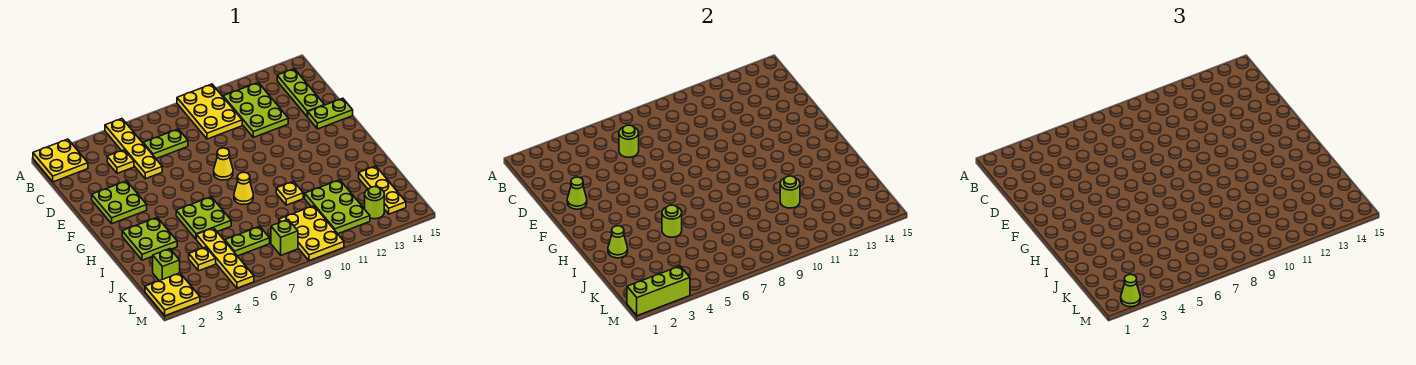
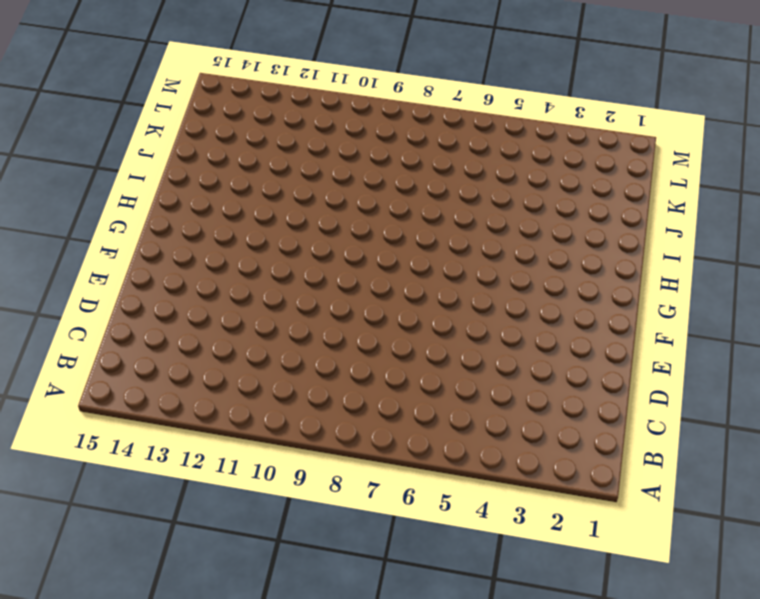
none -> yellow plate A1:B2 level 1
none -> yellow plate A5:D5 level 1
none -> yellow plate A9:C10 level 1
none -> lime plate B11:D12 level 1

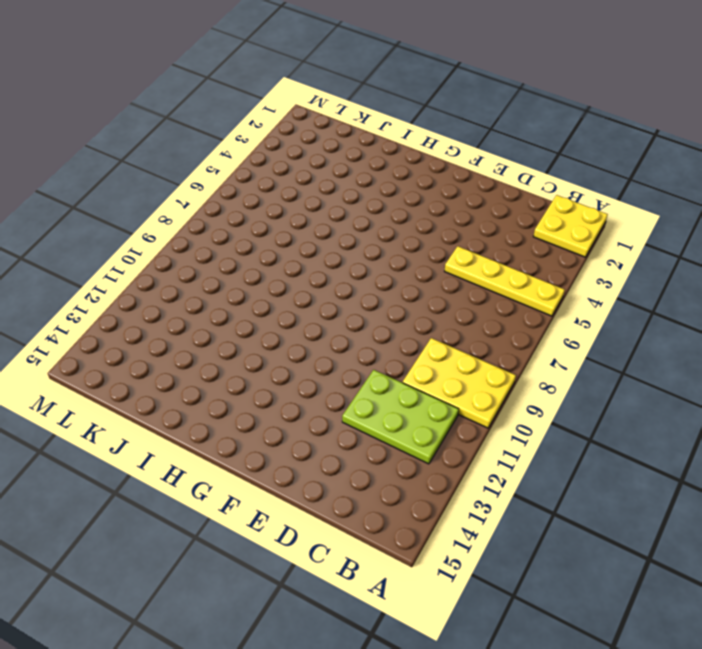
none -> lime plate B14:D14 level 1
none -> yellow plate C4 level 1
none -> lime plate C6:C7 level 1
none -> lime plate E2:F3 level 1

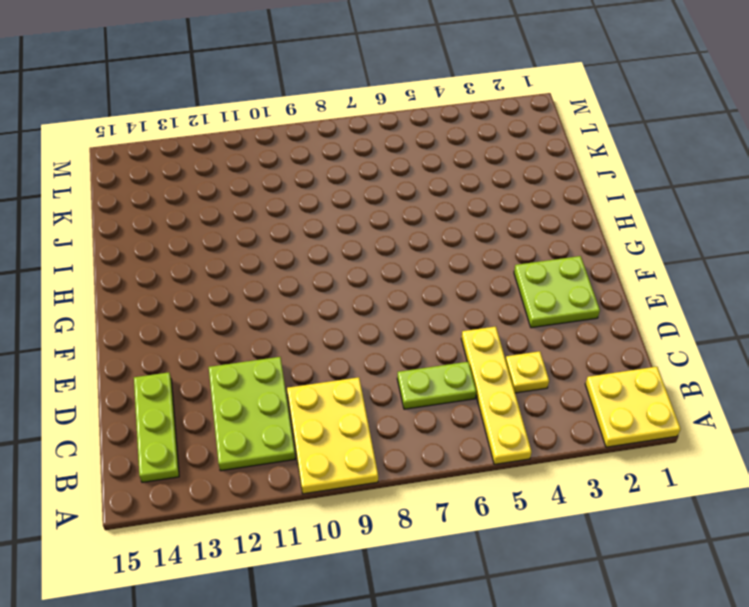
none -> lime plate E14:E15 level 1
none -> yellow cone F8 level 1
none -> lime plate H2:I3 level 1
none -> lime plate H5:I6 level 1

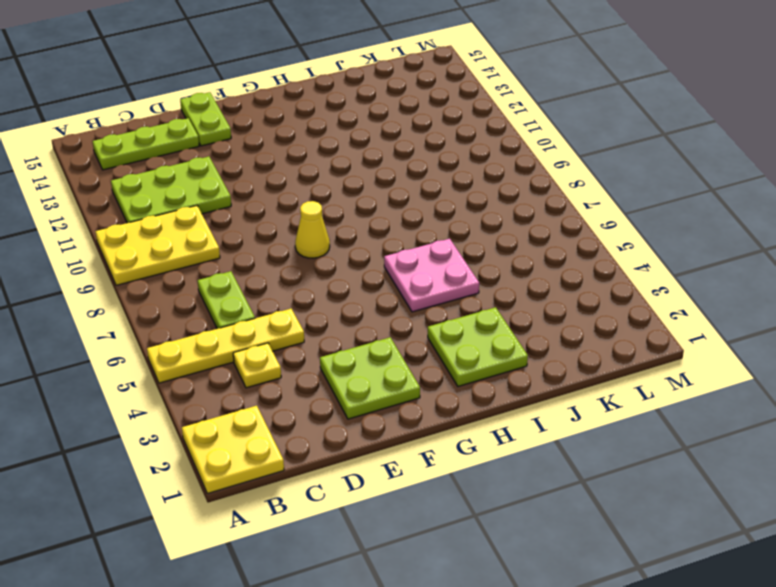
pink plate H5:I6 level 1 -> lime plate H5:I6 level 1
none -> yellow cone H8 level 1
none -> yellow plate I10 level 1
none -> yellow plate J5:M5 level 1
none -> lime plate J11:L12 level 1

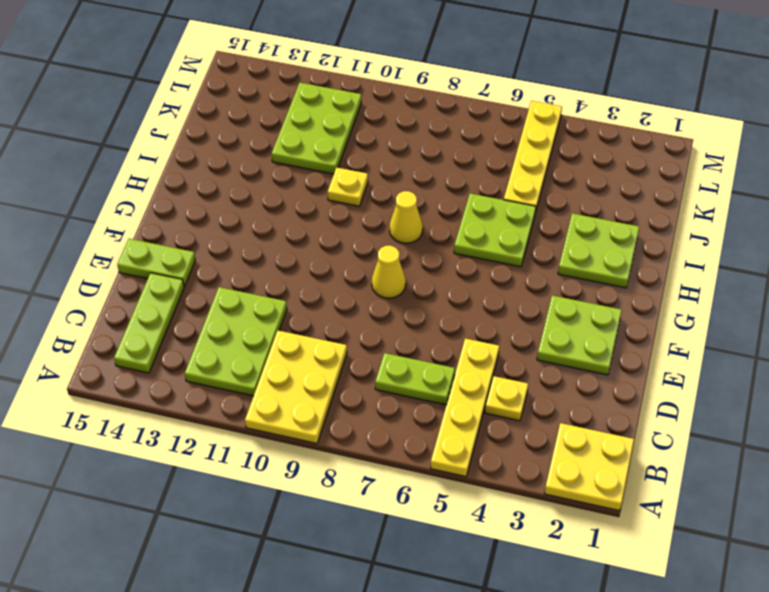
none -> yellow plate J14:L14 level 1
none -> lime brick K2 level 1
none -> yellow plate K4 level 1
none -> lime plate K6:K7 level 1

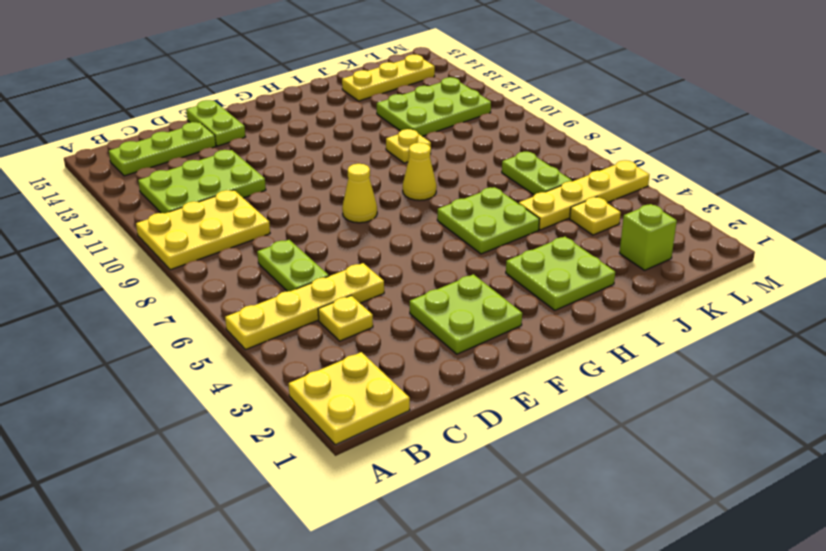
none -> yellow plate K9:M10 level 1
none -> yellow plate L1:M2 level 1
none -> lime brick L8 level 1
none -> lime round brick L13 level 1

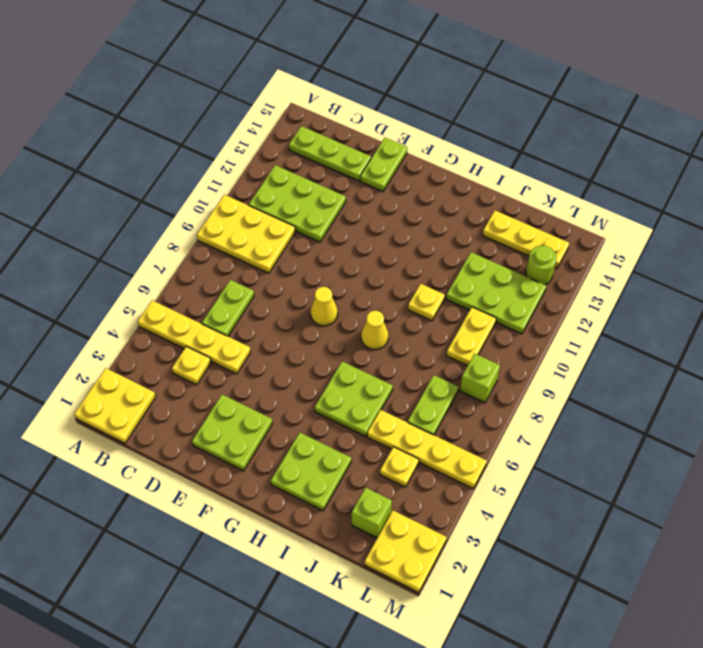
yellow plate K9:K10 level 1 -> yellow plate K9:M10 level 1
none -> lime round brick C6 level 2
none -> lime cone E2 level 2
none -> lime cone I2 level 2
none -> lime round brick I5 level 2

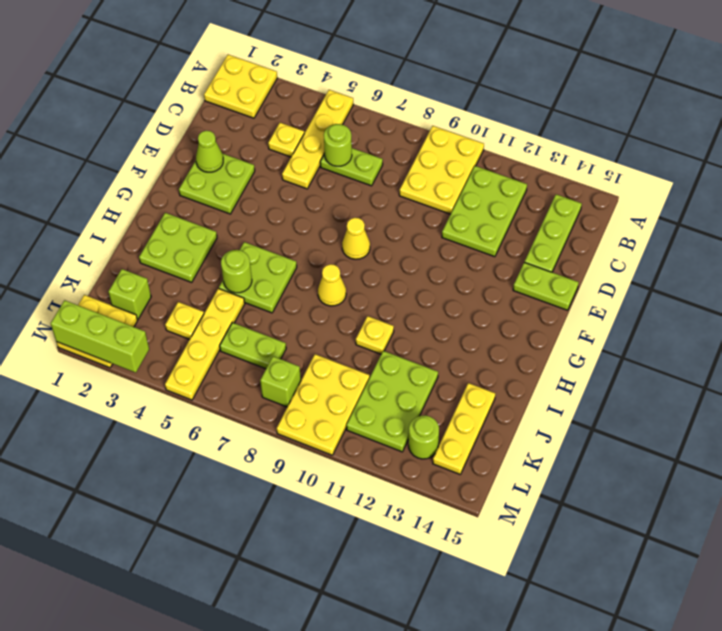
none -> lime cone I2 level 2
none -> lime round brick J11 level 2
none -> lime cone M2 level 3

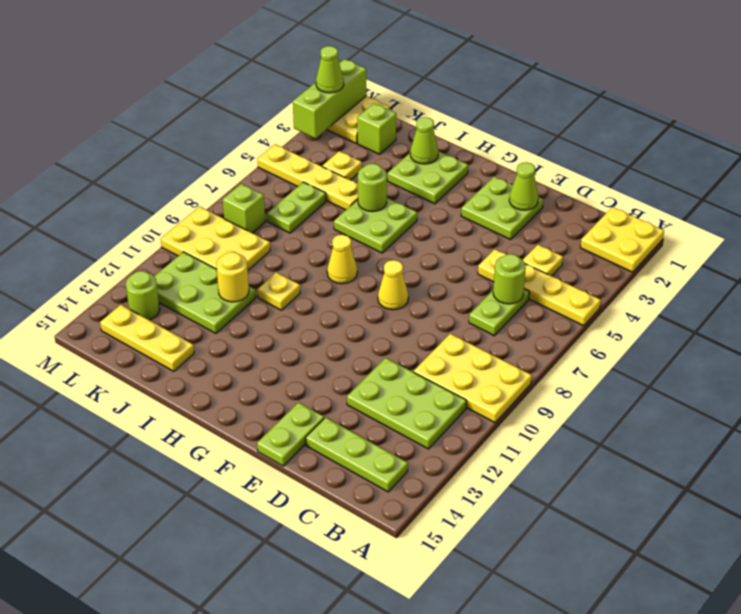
yellow round brick J11 level 2 -> lime round brick J11 level 2

